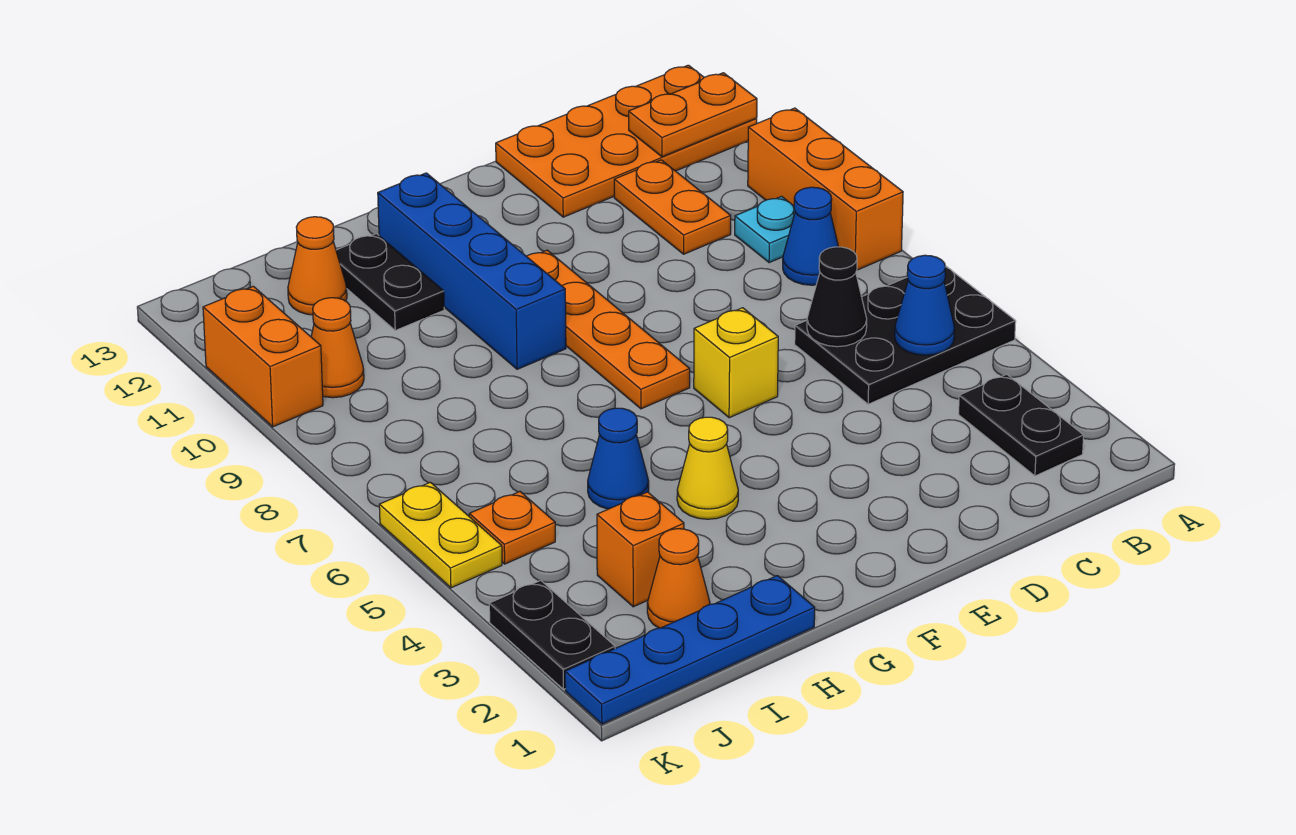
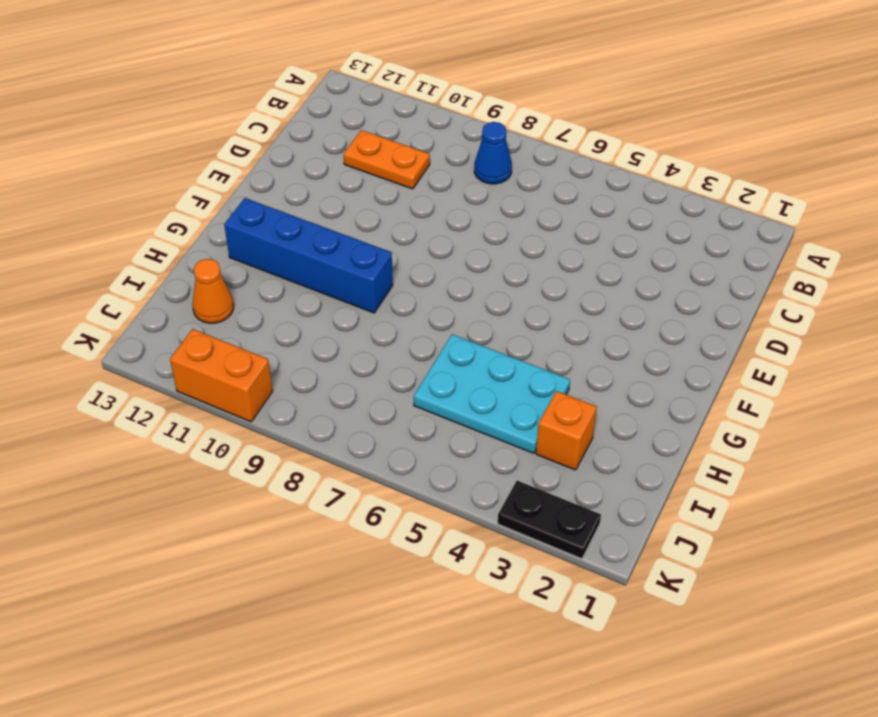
cyan plate H4:I6 level 1 -> blue cone H5 level 1
none -> black plate A5:C6 level 1
none -> orange brick A8:A10 level 1
none -> orange plate A12:D13 level 1

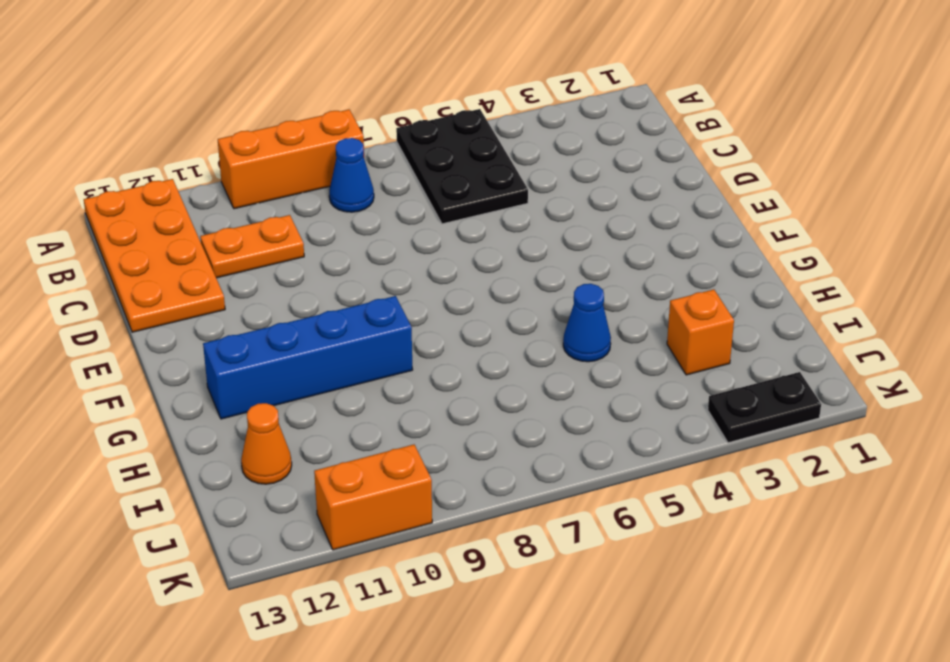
none -> black plate B2:B3 level 1
none -> cyan plate B9 level 1
none -> yellow brick E6 level 1

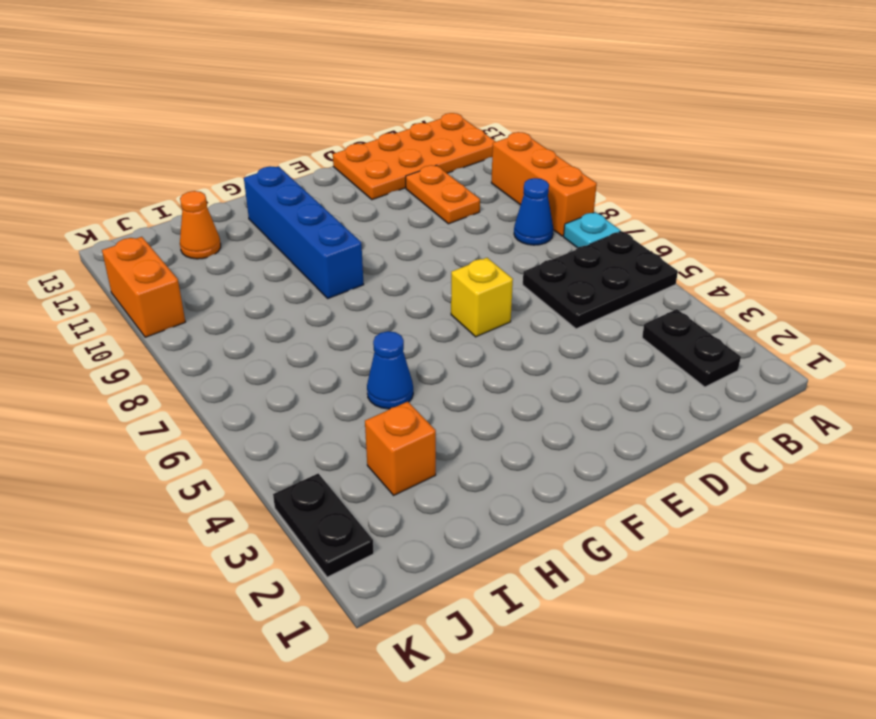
cyan plate A7 level 1 -> cyan plate B9 level 1
none -> orange plate F7:F10 level 1
none -> yellow cone G4 level 1
none -> blue plate H1:K1 level 1

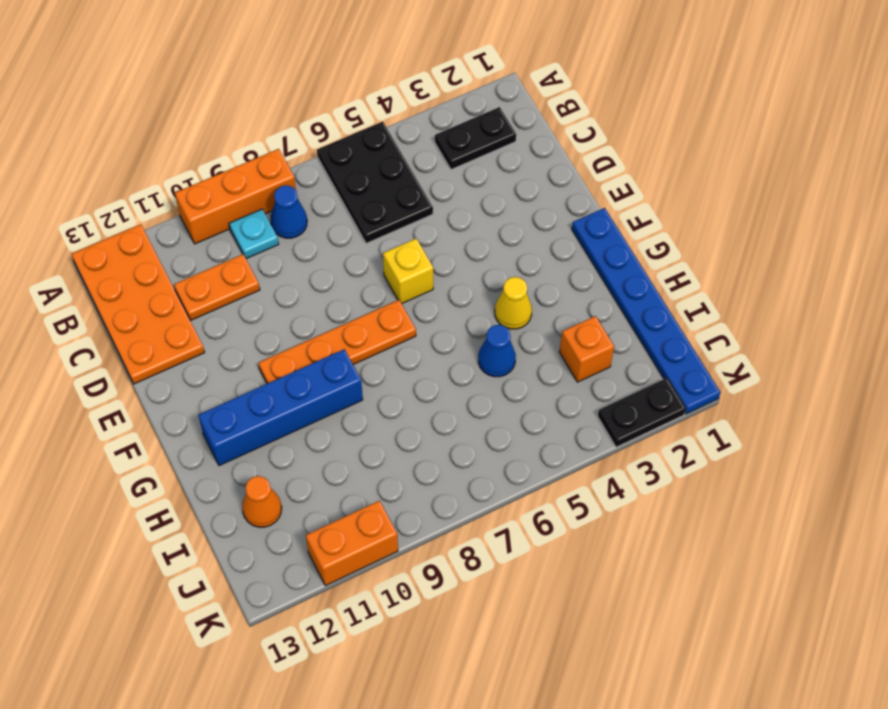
blue plate F1:K1 level 1 -> blue plate H1:K1 level 1
none -> black plate H11:H12 level 1
none -> orange cone I2 level 1
none -> orange plate J5 level 1

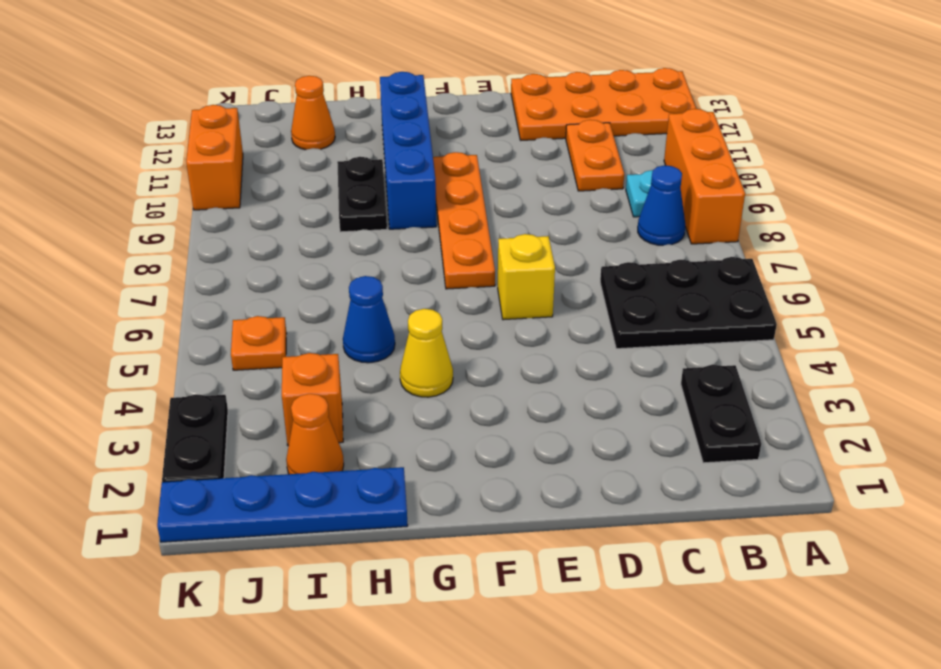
black plate H9:H10 level 1 -> black plate H11:H12 level 1
none -> orange cone J10 level 1
none -> yellow plate K5:K6 level 1
none -> orange plate A12:B12 level 2

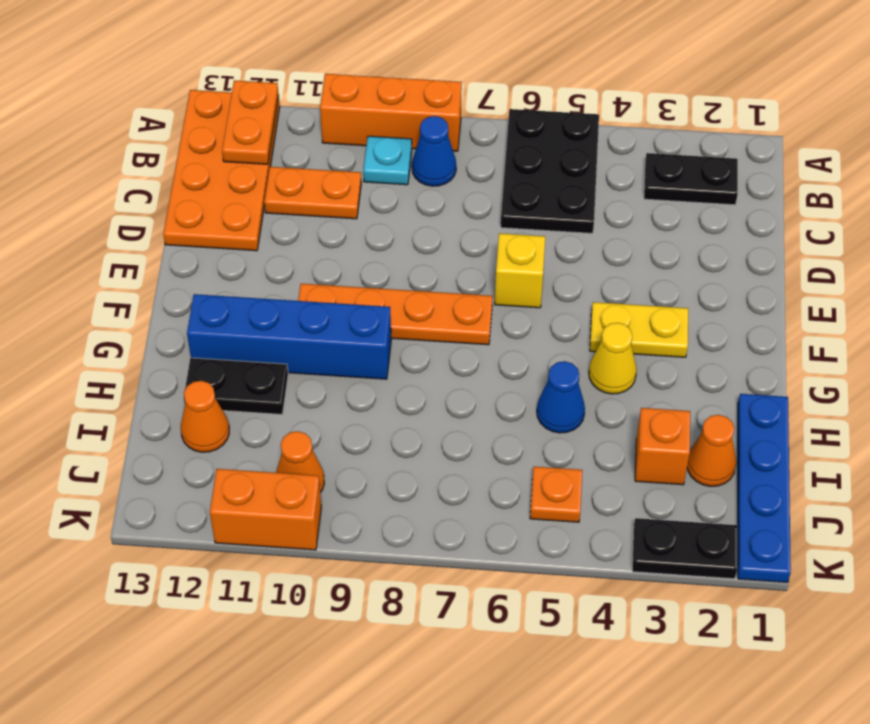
yellow plate F3:F4 level 1 -> yellow plate K5:K6 level 1
none -> blue cone B5 level 2
none -> black cone C6 level 2

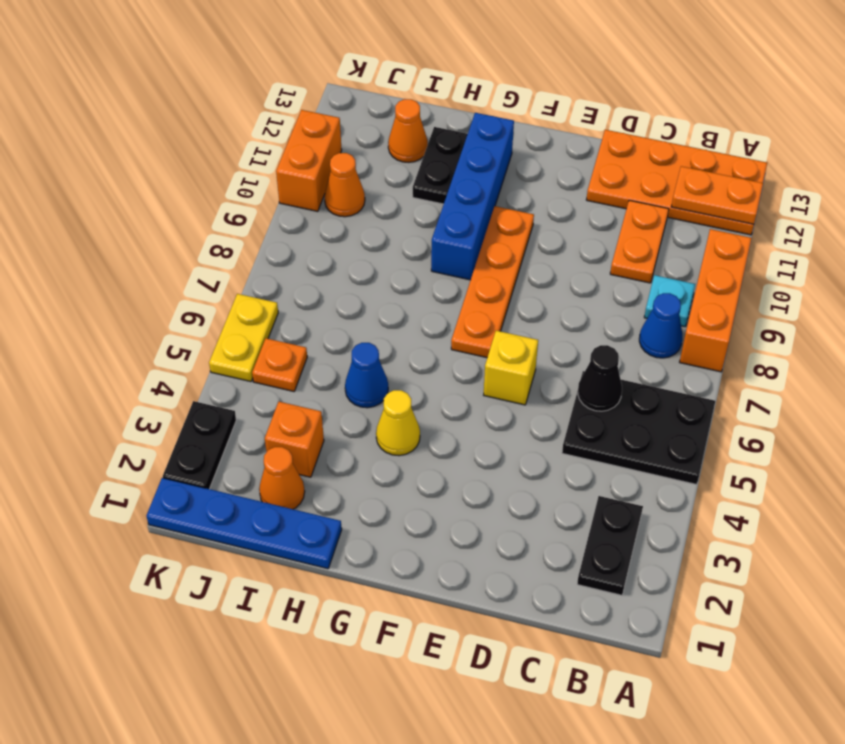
none -> blue cone B5 level 2

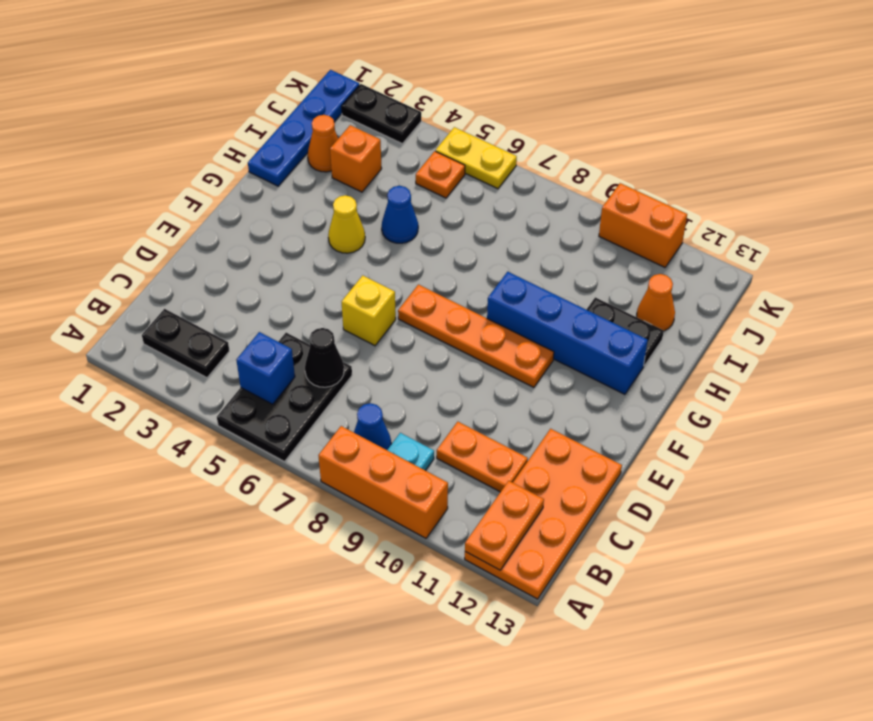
blue brick B5 level 2 -> blue cone B5 level 2
none -> orange cone J10 level 1

